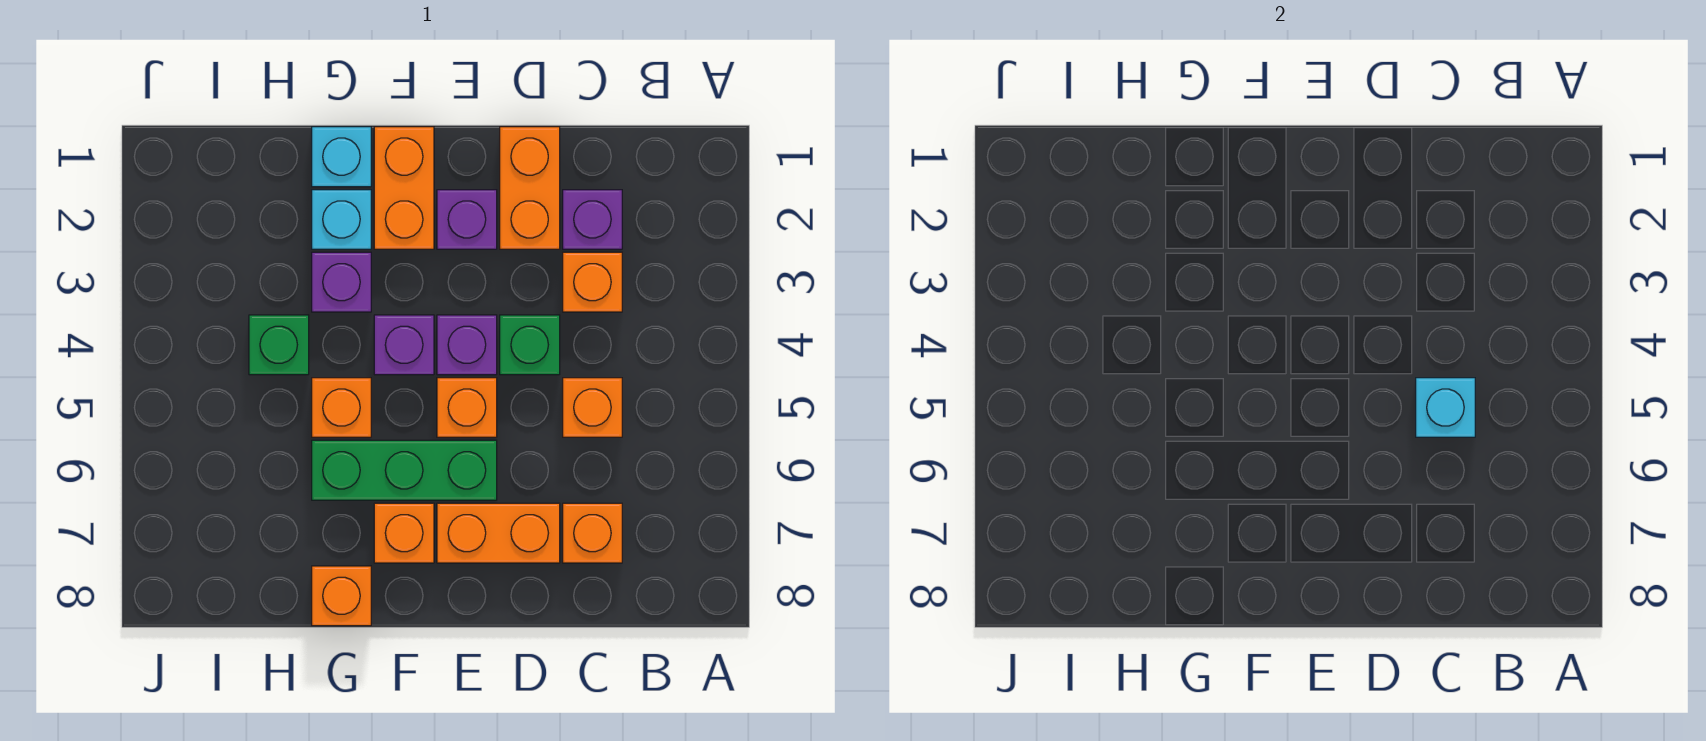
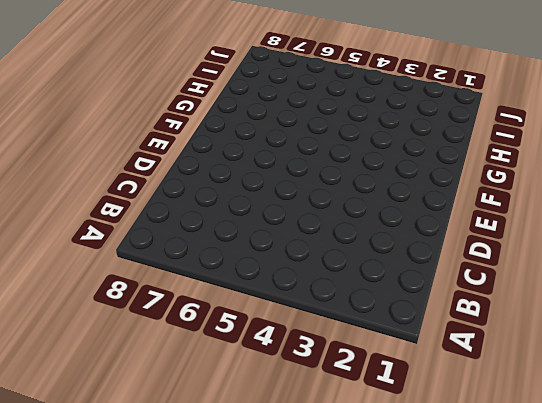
none -> purple brick C2 level 1
none -> orange brick C3 level 1
none -> orange brick C5 level 1

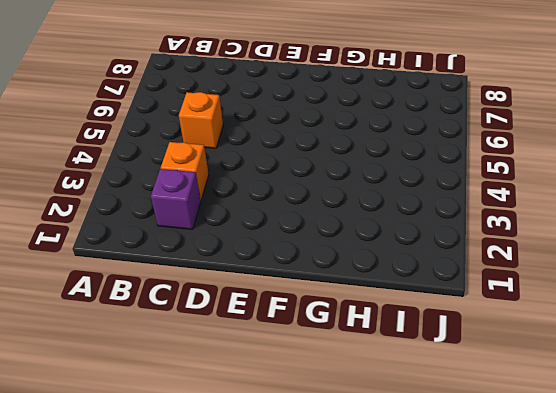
none -> orange brick C7 level 1
none -> orange brick D1:D2 level 1
none -> green brick D4 level 1

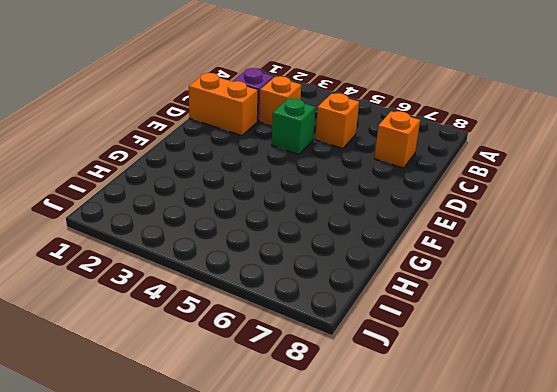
none -> orange brick D7:E7 level 1
none -> purple brick E2 level 1
none -> purple brick E4 level 1

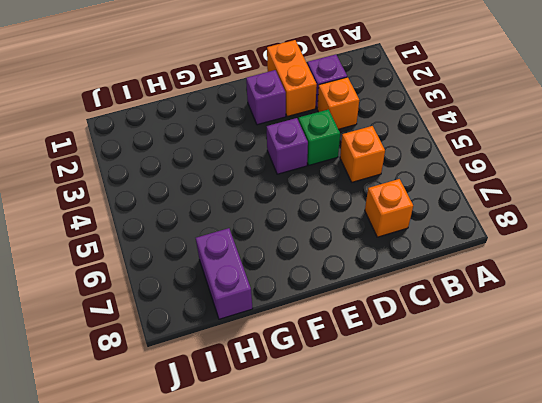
purple brick H7:H8 level 1 -> none
none -> orange brick D7:E7 level 1
none -> orange brick E5 level 1
none -> green brick E6:G6 level 1

